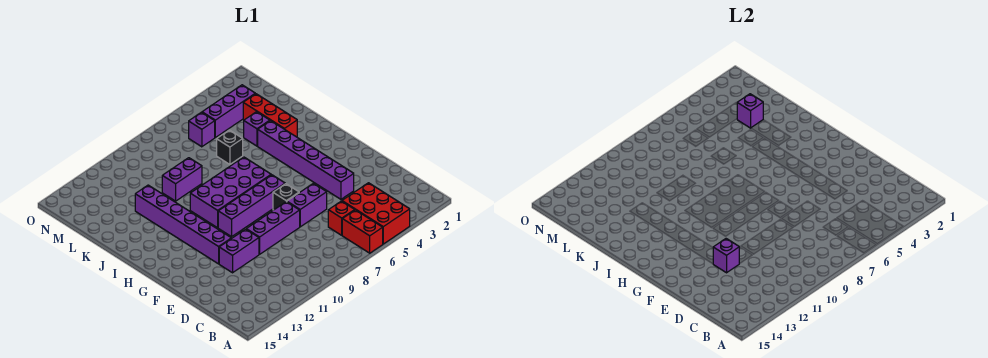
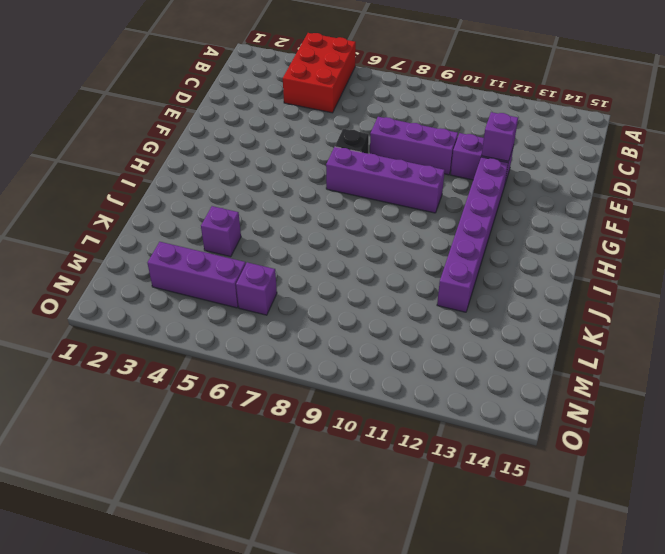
none -> red brick A6:B6 level 1
none -> red brick C6 level 1
none -> purple brick E4:J4 level 1

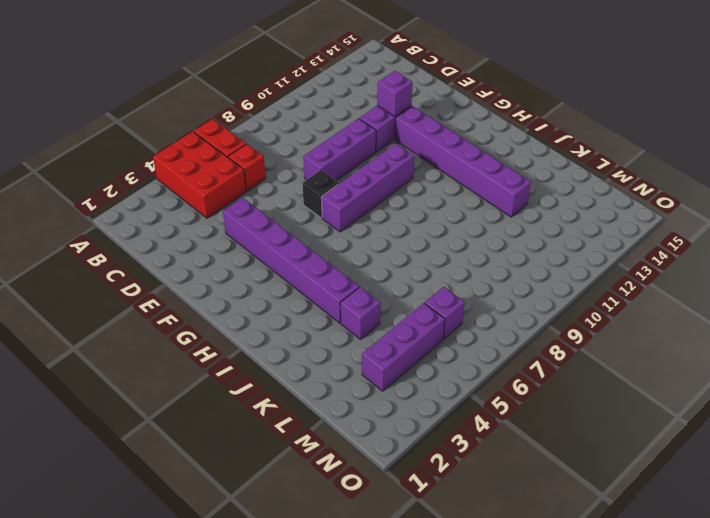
none -> purple brick E6:E7 level 1
none -> purple brick H7:I10 level 1
none -> red brick J3:L3 level 1

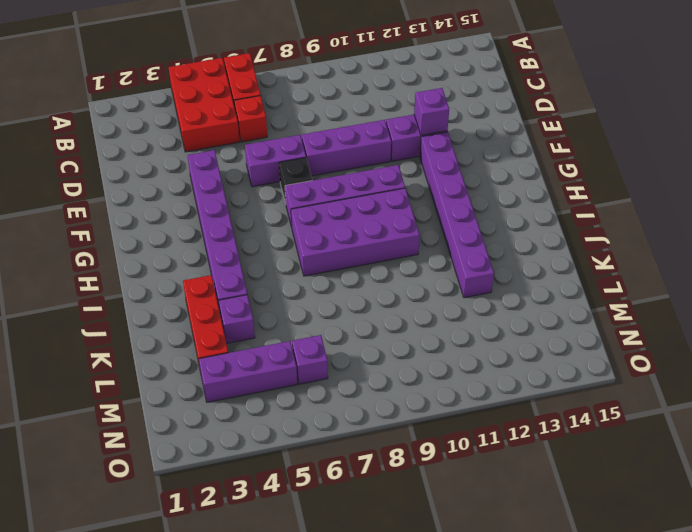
none -> black brick K6 level 1
none -> purple brick K9:K10 level 1
none -> purple brick L3 level 2

